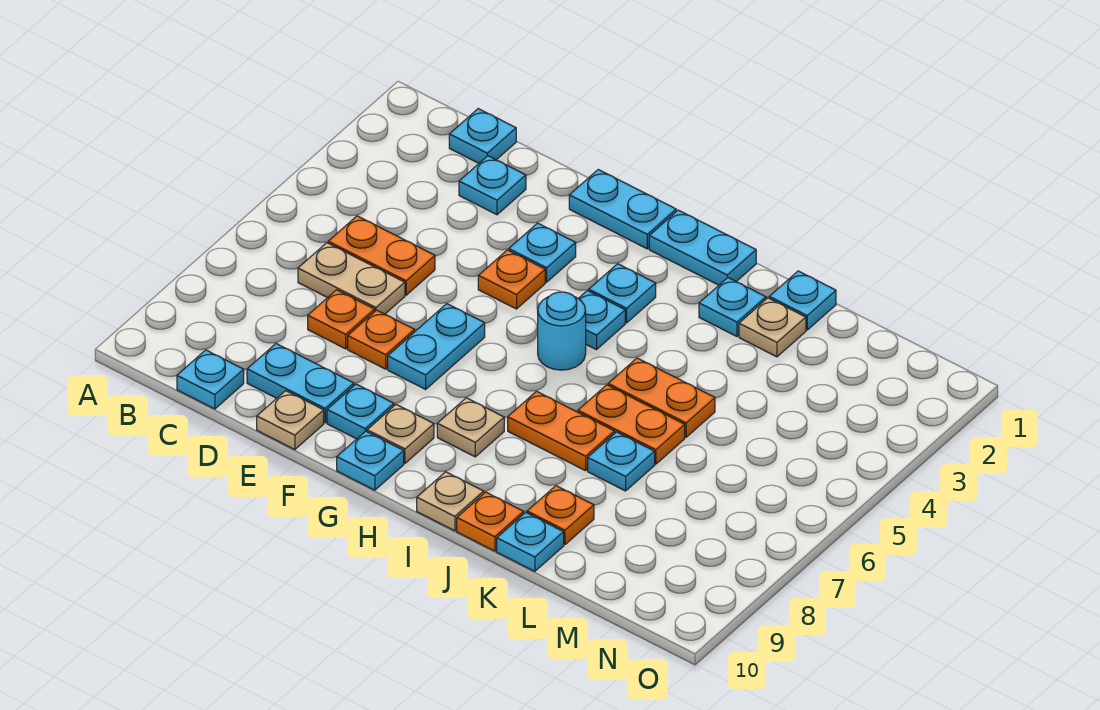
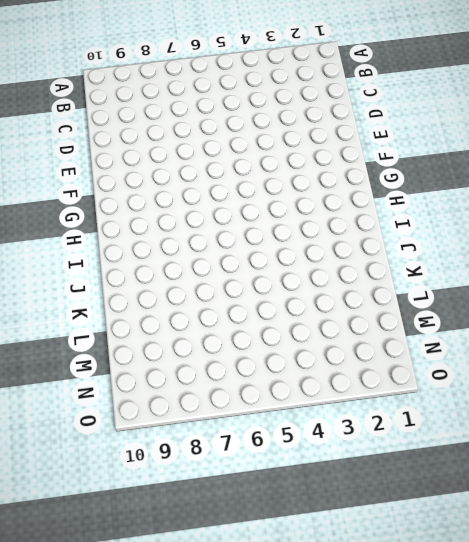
none -> cyan plate C1 level 1
none -> orange plate C5:D5 level 1
none -> tan plate C6:D6 level 1
none -> cyan plate C10 level 1

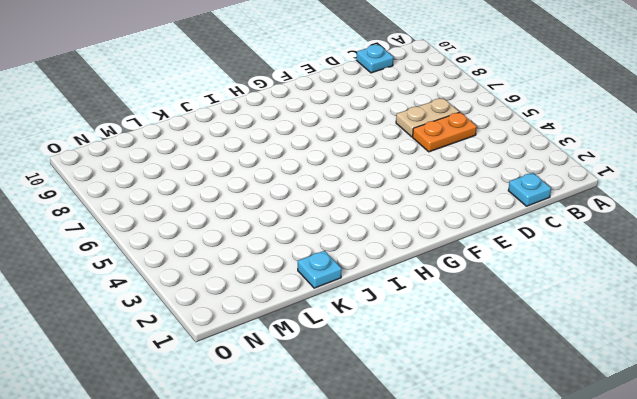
none -> cyan plate D2 level 1
none -> orange plate D7 level 1
none -> cyan plate D9:E9 level 1
none -> orange plate E7 level 1

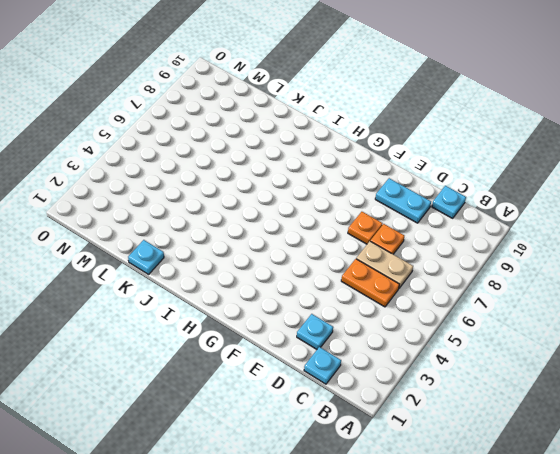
none -> tan plate E10 level 1
none -> cyan plate F1:G1 level 1
none -> cyan plate F3 level 1
none -> orange plate F4 level 1

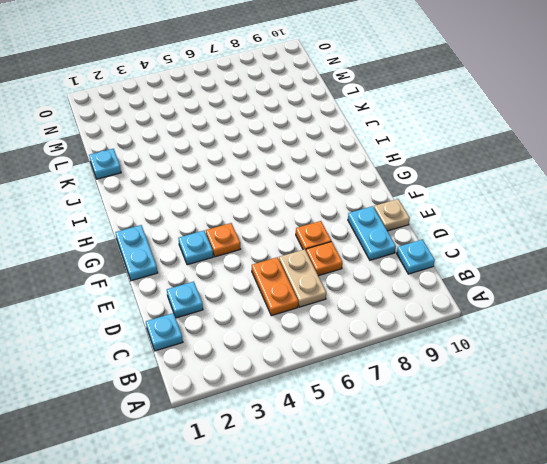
none -> cyan plate F6:F7 level 1
none -> cyan plate F9 level 1
none -> tan plate G9 level 1
none -> cyan plate G10 level 1

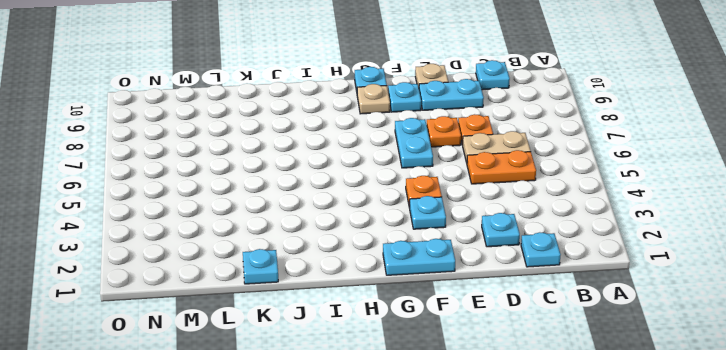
none -> cyan plate H1:I1 level 1
none -> cyan plate H3 level 1
none -> cyan plate H4 level 1
none -> cyan round brick H5 level 1

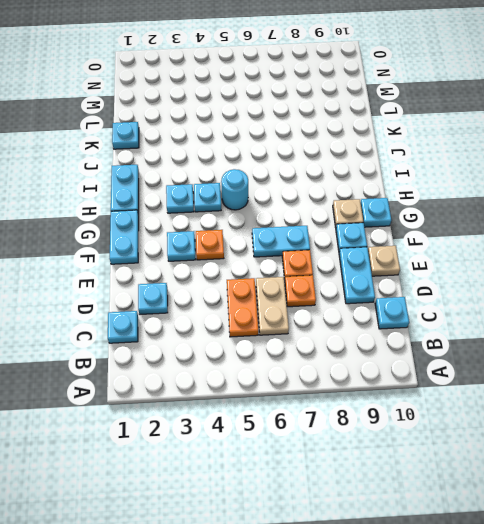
none -> tan plate H8 level 1
none -> orange plate I7:J7 level 1
none -> tan plate I10 level 1
none -> cyan plate J2 level 1

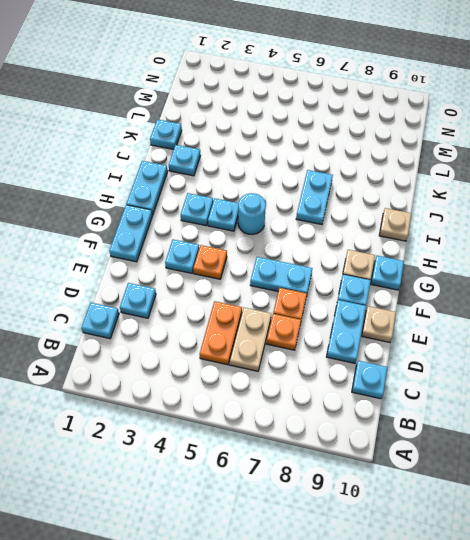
cyan plate I7:J7 level 1 -> orange plate I7:J7 level 1
none -> tan plate H8 level 1
none -> orange plate J5:K5 level 1
none -> orange plate J6:K6 level 1
none -> orange plate J10 level 1

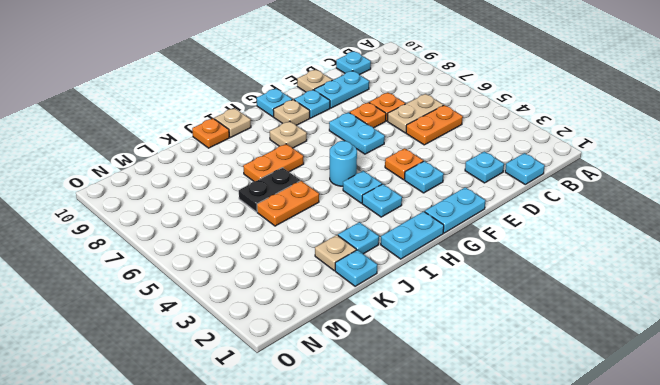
black plate J6:K6 level 1 -> orange plate J6:K6 level 1
none -> cyan plate K7 level 1
none -> orange plate K9 level 1
none -> cyan plate K10 level 1

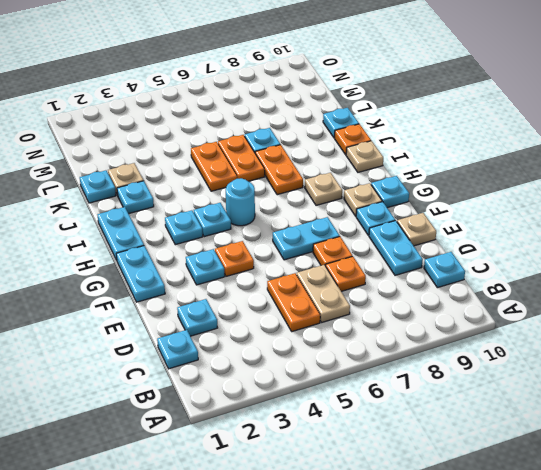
none -> orange plate K9 level 1

